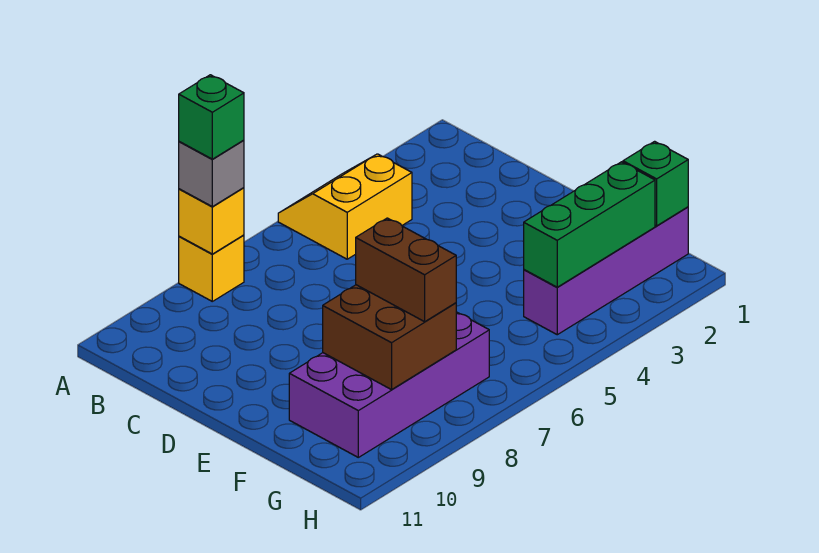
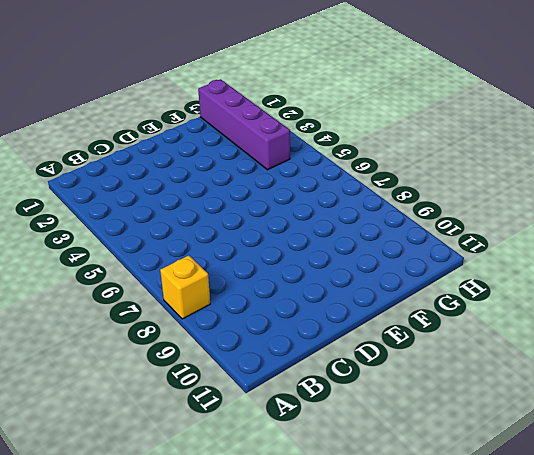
none -> yellow slope A4:B5 level 1 top B
none -> purple brick F7:G10 level 1

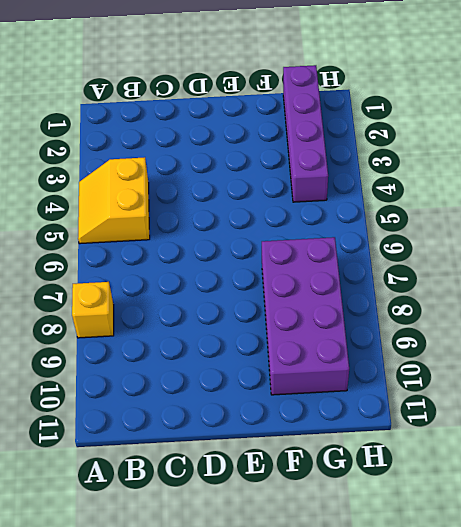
none -> yellow brick A8 level 2
none -> brown brick F8:G9 level 2

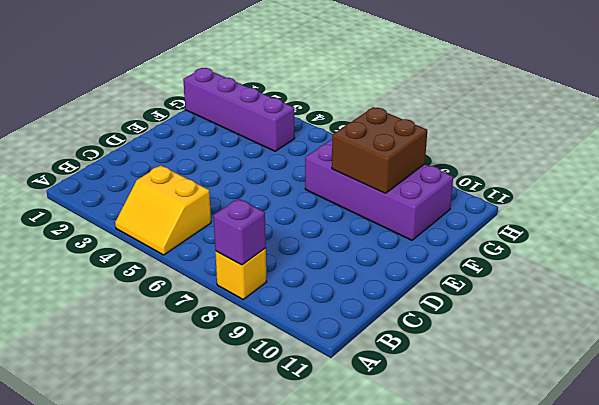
purple brick A8 level 2 -> yellow brick A8 level 2
none -> green brick G1 level 2
none -> green brick G2:G4 level 2

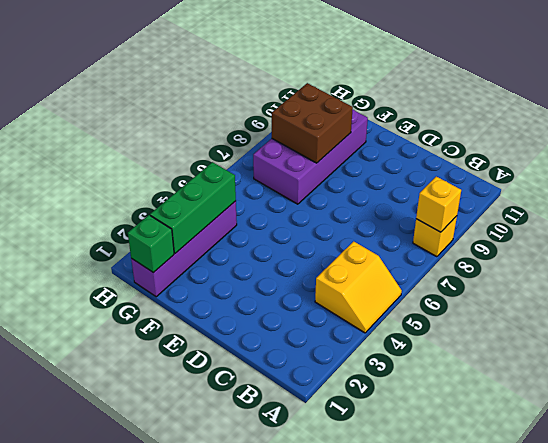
none -> grey brick A8 level 3
none -> brown brick F8:G8 level 3

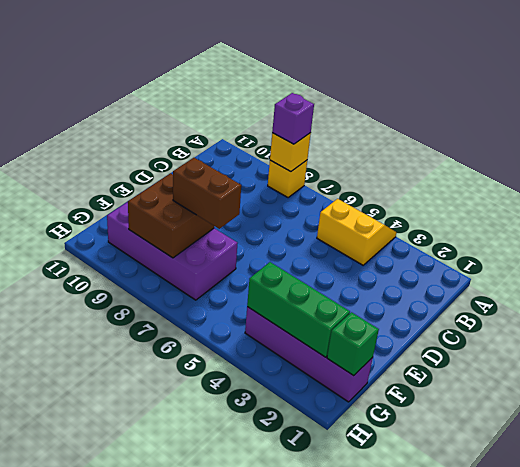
purple brick A8 level 3 -> grey brick A8 level 3
brown brick F7:F8 level 3 -> brown brick F8:G8 level 3
none -> green brick A8 level 4

